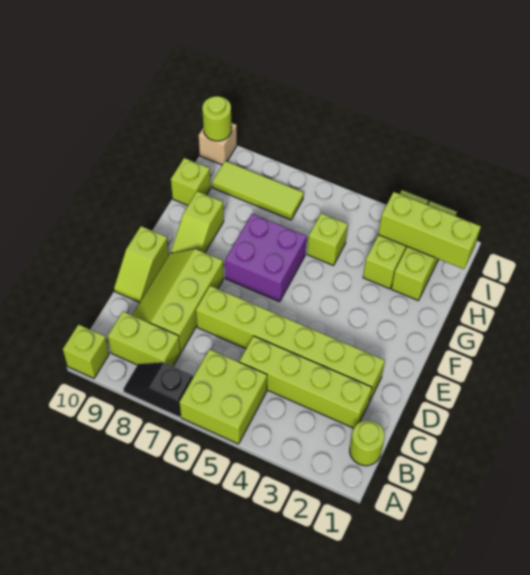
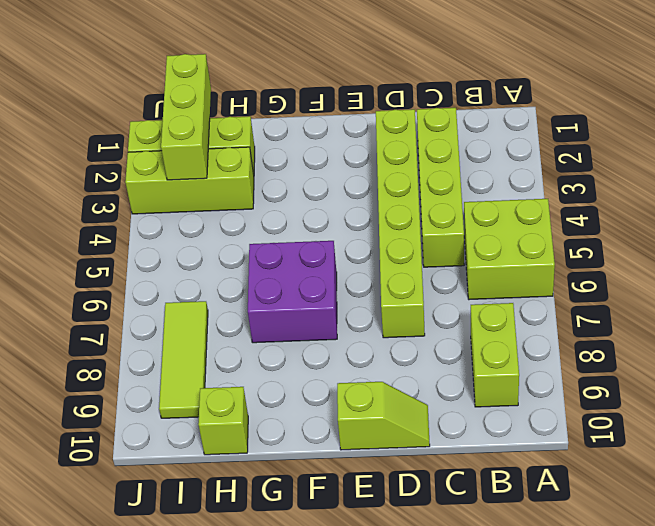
none -> black slope A7:A8 level 1 top 7
none -> lime brick A10 level 1
none -> lime round brick B1 level 1

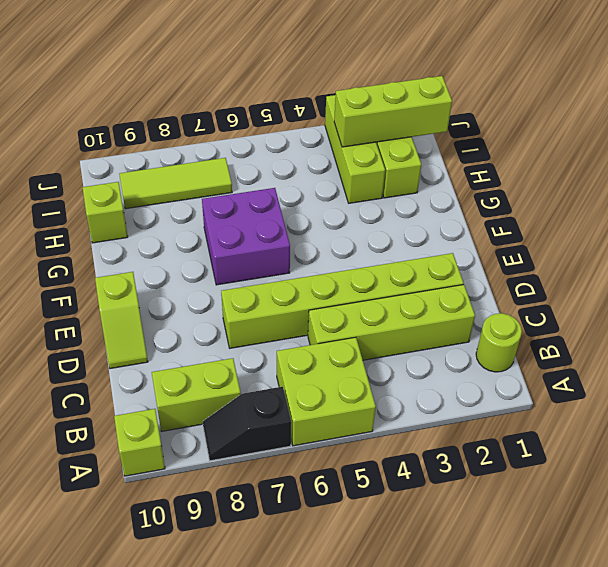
none -> lime slope C8:E9 level 1 top 8
none -> lime slope F9:G9 level 1 top G
none -> lime brick H5 level 1

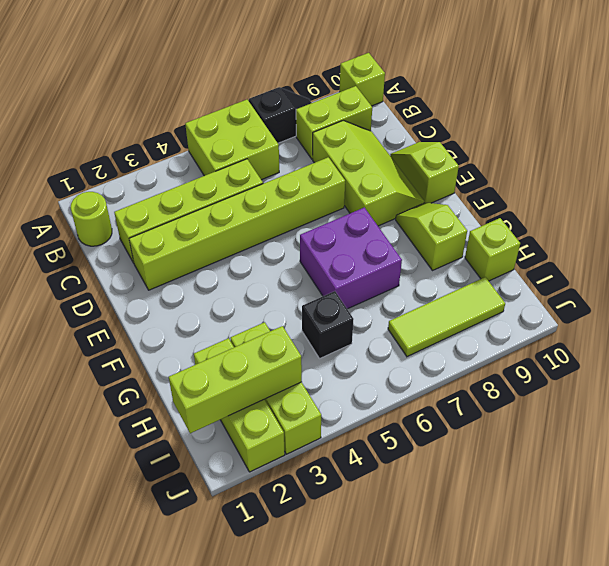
black brick H5 level 1 -> lime brick H5 level 1
none -> tan brick J10 level 1
none -> lime round brick J10 level 2

